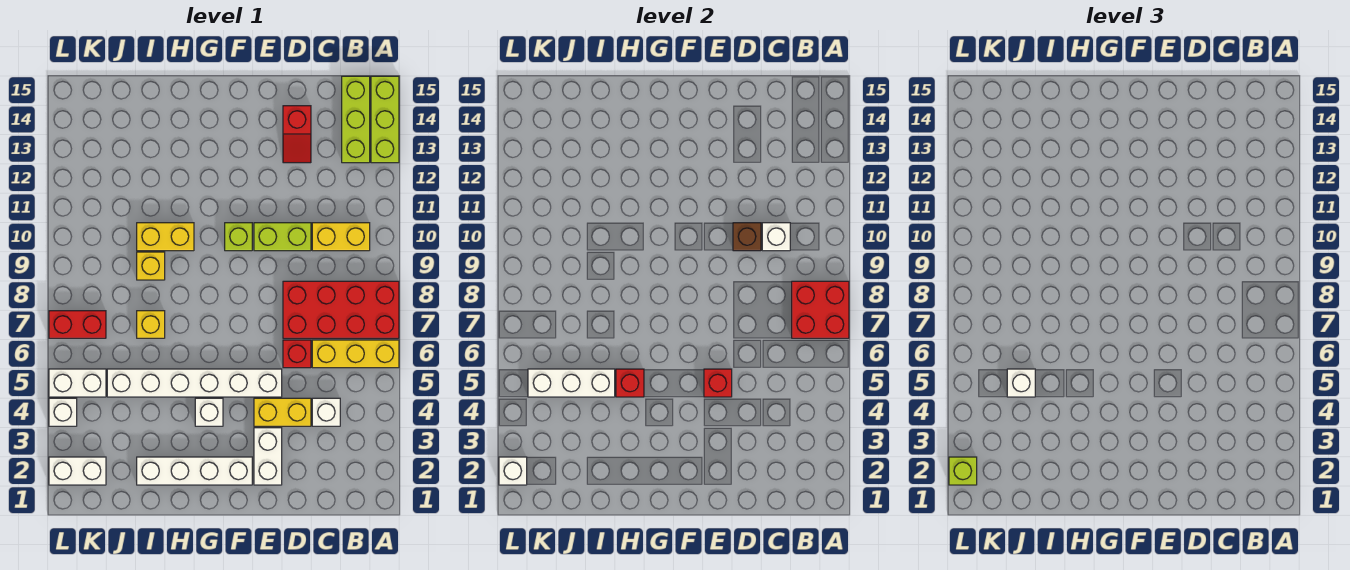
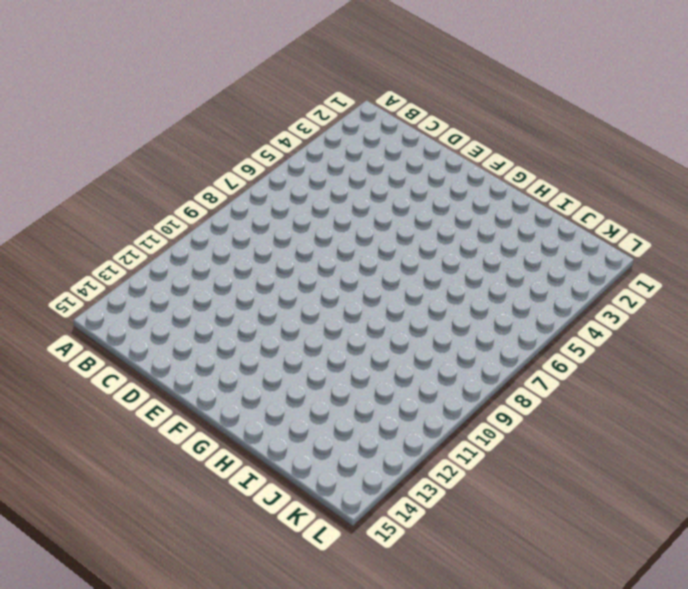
none -> yellow brick A6:C6 level 1
none -> red brick A7:D8 level 1
none -> lime brick A13:A15 level 1
none -> yellow brick B10:C10 level 1

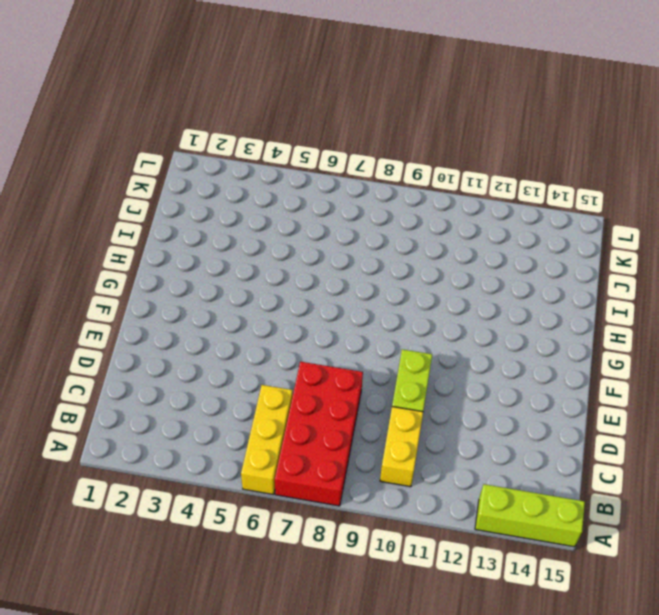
none -> lime brick B13:B15 level 1
none -> white brick C4 level 1
none -> yellow brick D4:E4 level 1
none -> red brick D6 level 1

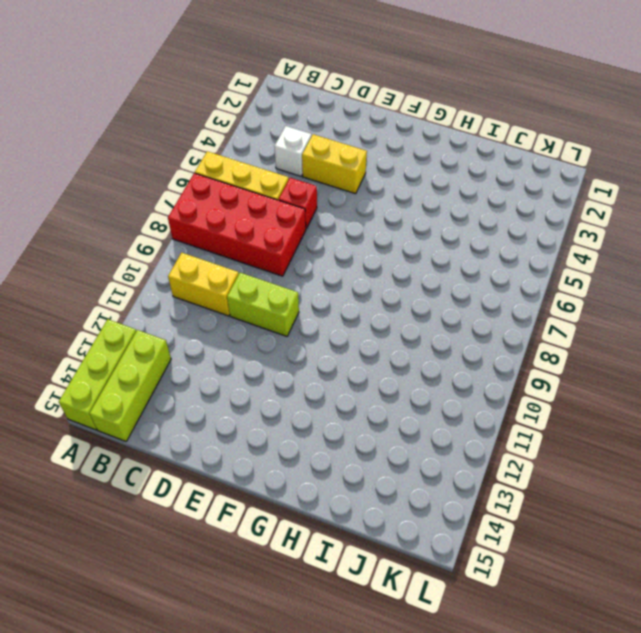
none -> red slope D13:D14 level 1 top 14
none -> white brick E2:E3 level 1
none -> white brick E5:J5 level 1
none -> white brick F2:I2 level 1

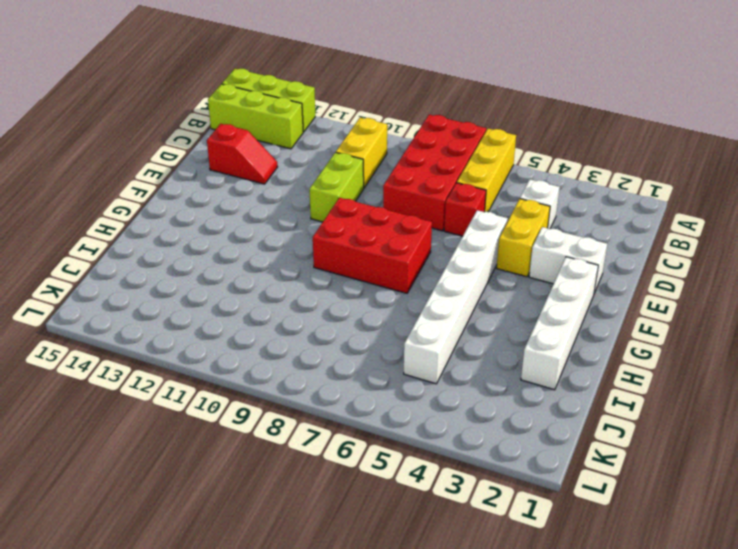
red brick F7:G9 level 1 -> none
none -> lime brick F10 level 1
none -> white brick G4 level 1
none -> yellow brick H10:I10 level 1
none -> yellow brick I7 level 1

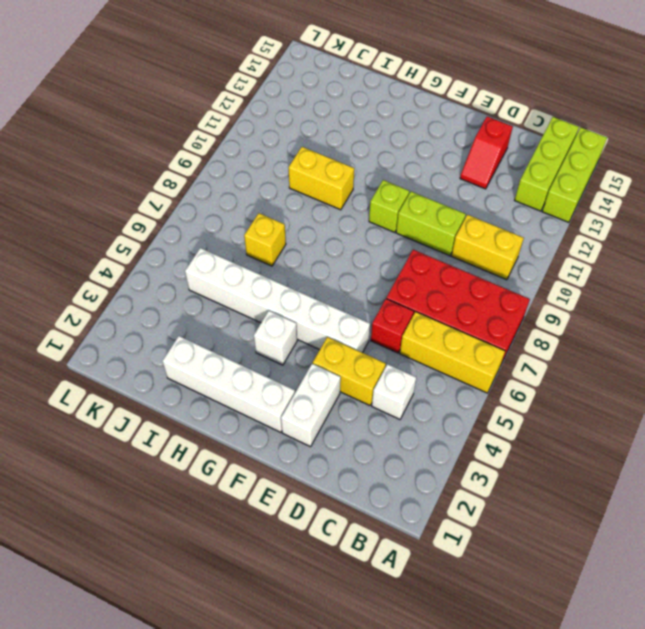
none -> yellow brick I9 level 1
none -> white brick K2:L2 level 1
none -> white brick K5:L5 level 1
none -> red brick K7:L7 level 1

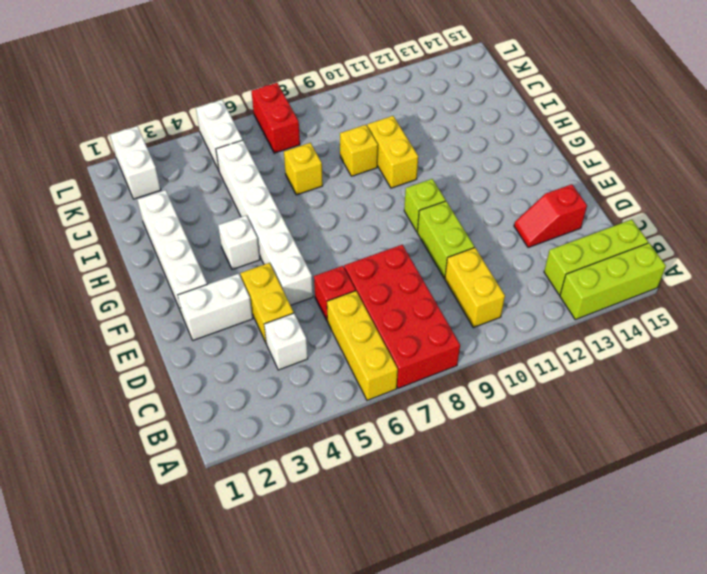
none -> white brick L4 level 1
none -> red brick A7:B8 level 2
none -> white brick C10 level 2
none -> brown brick D10 level 2

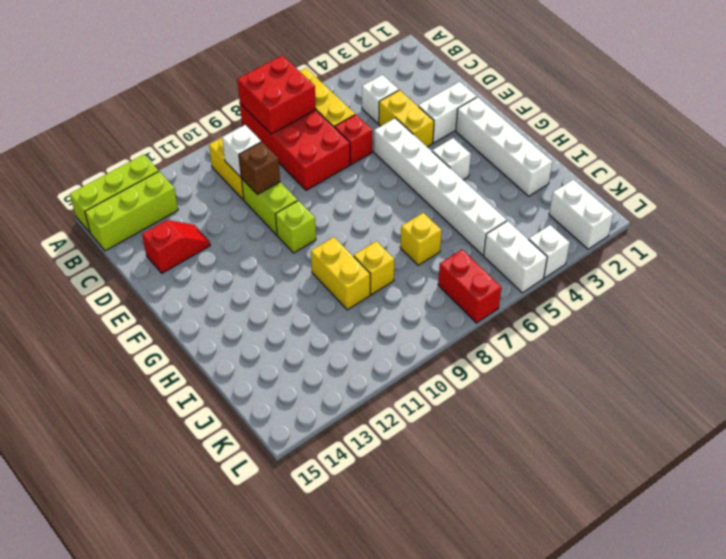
none -> red brick E5 level 2
none -> red brick H5 level 2
none -> white brick I5:K5 level 2
none -> white brick L2 level 2

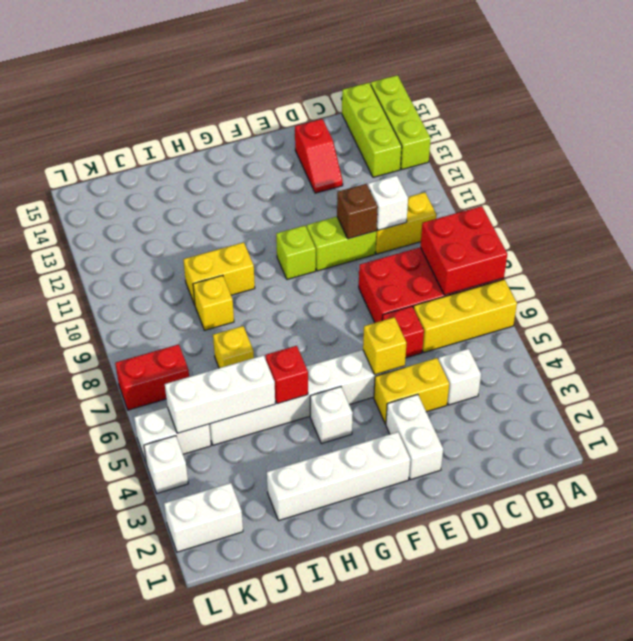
yellow brick E5 level 2 -> red brick E5 level 2
none -> white brick L2 level 2
none -> white brick J5 level 3
none -> lime brick L2 level 3

